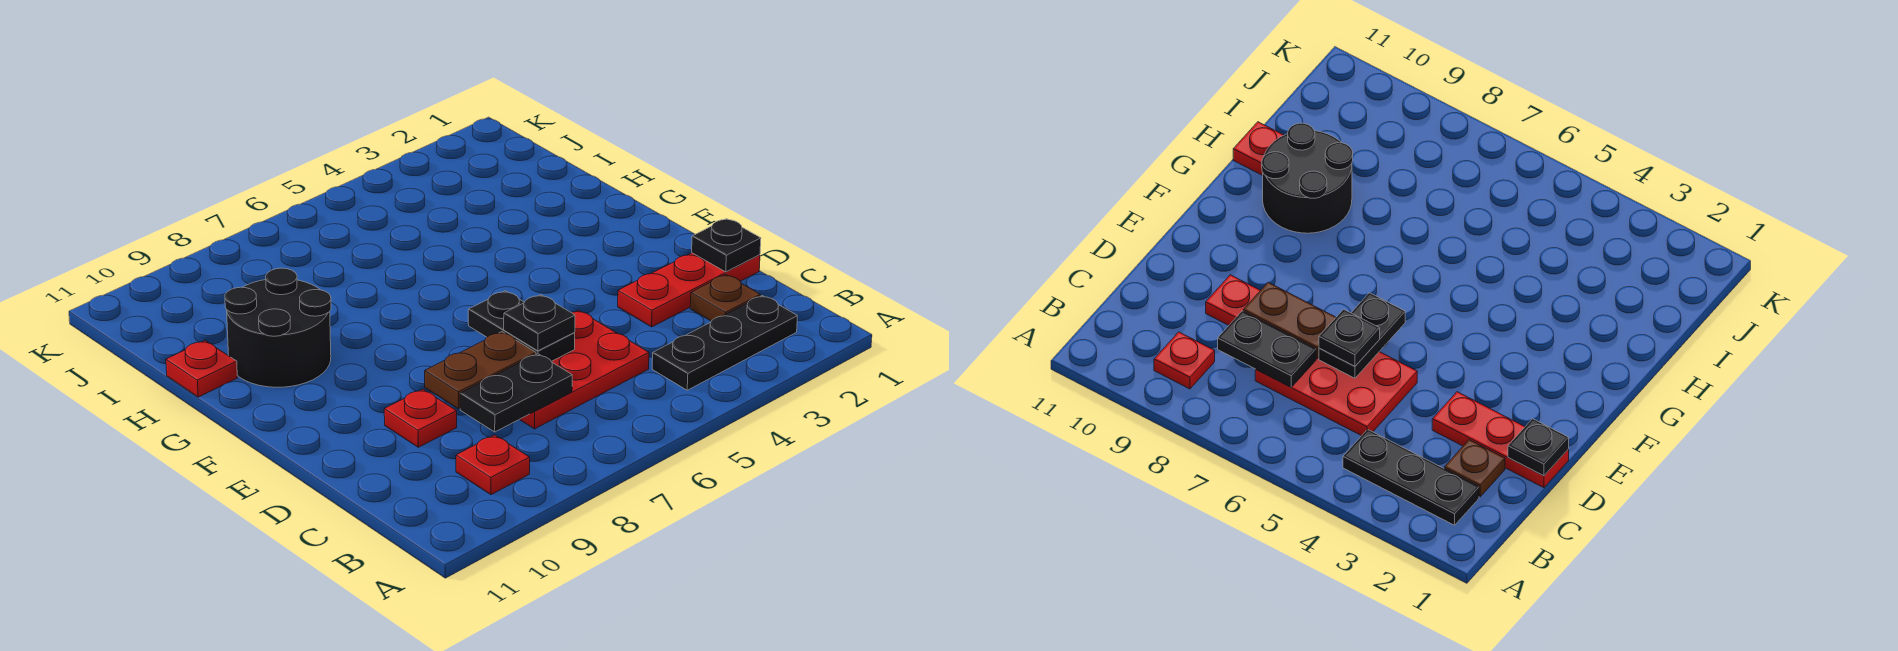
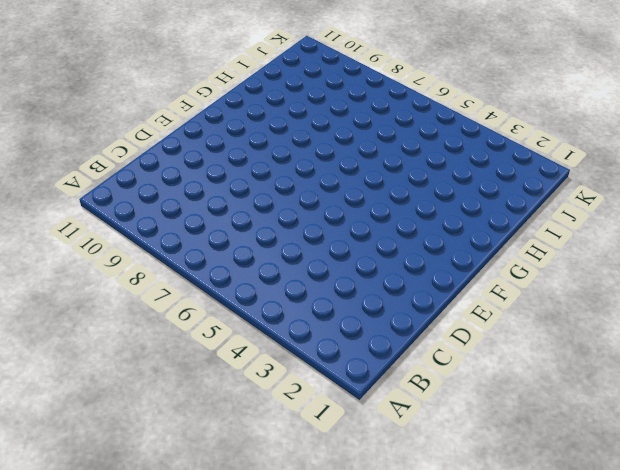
none -> black plate B2:B4 level 1
none -> red plate B9 level 1
none -> brown plate C2 level 1

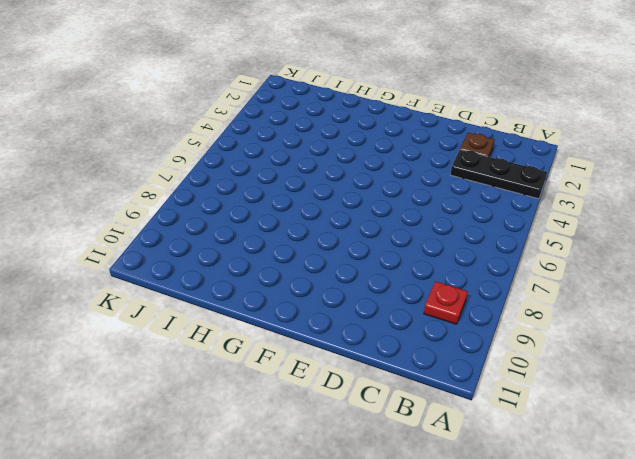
black plate A3:C3 level 1 -> black plate B2:B4 level 1
none -> red plate C5:D7 level 1
none -> red plate D1:D3 level 1
none -> red plate D9 level 1

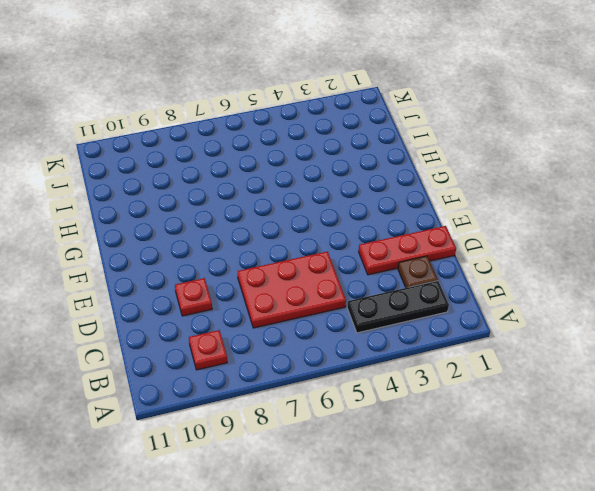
none -> black round brick G9:H10 level 1
none -> red plate H11 level 1
none -> black plate C7:C8 level 2

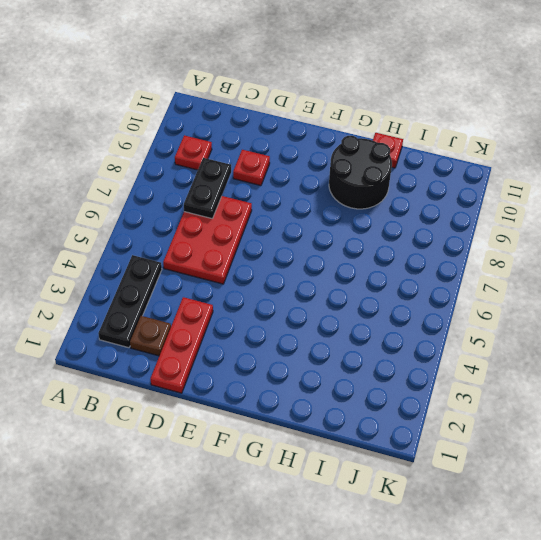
none -> black plate D1 level 2
none -> black plate D6:E6 level 2
none -> brown plate D7:D8 level 2

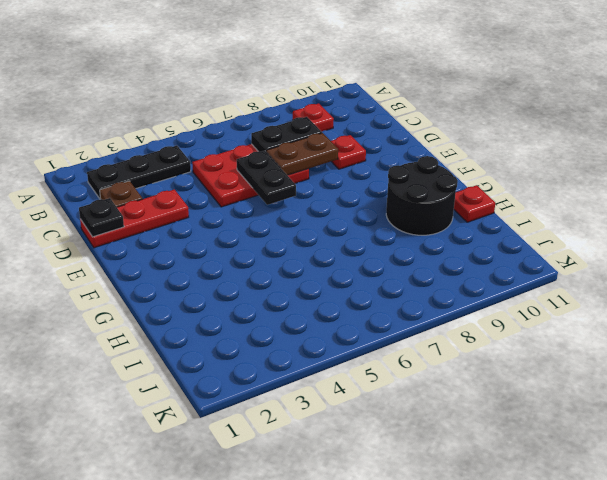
none -> black plate D6 level 3

